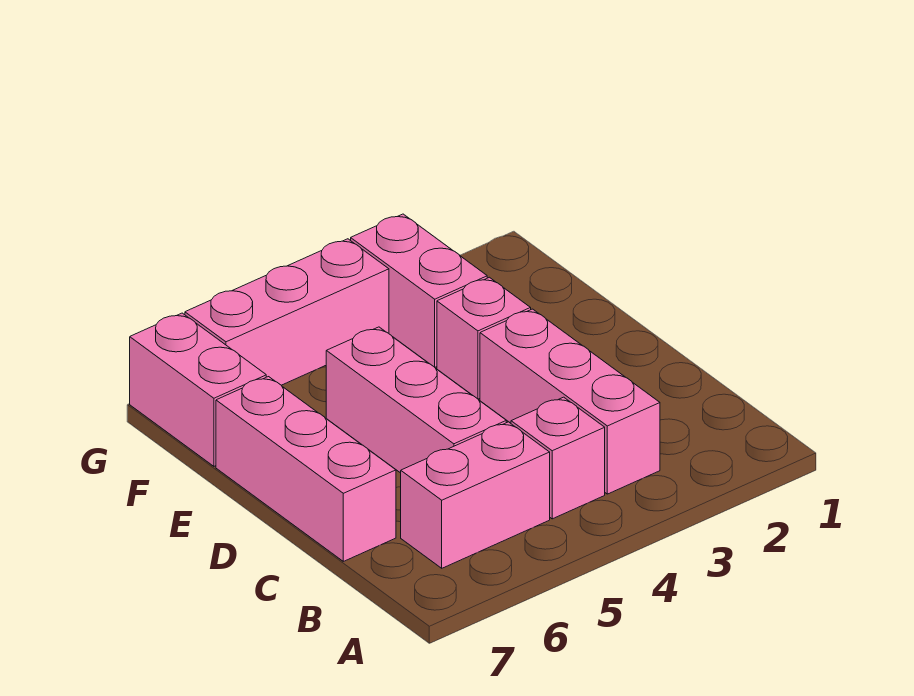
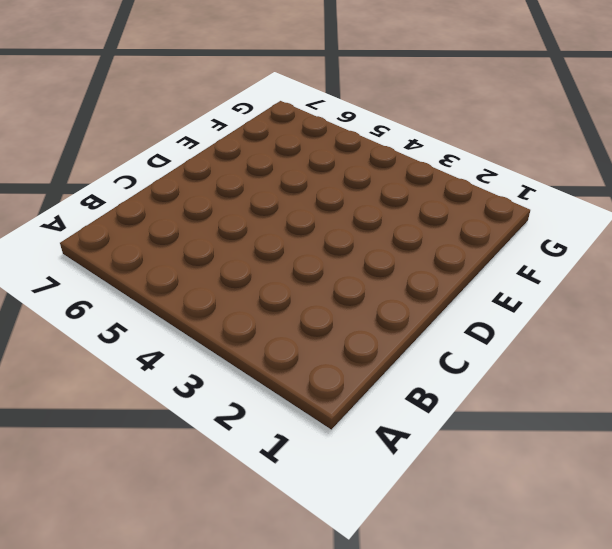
none -> pink brick B3:D3 level 1
none -> pink brick B4 level 1

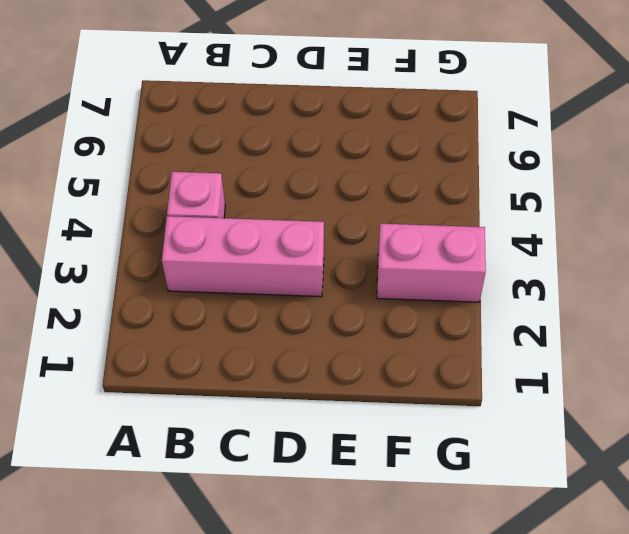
none -> pink brick B5:B6 level 1
none -> pink brick C5:E5 level 1

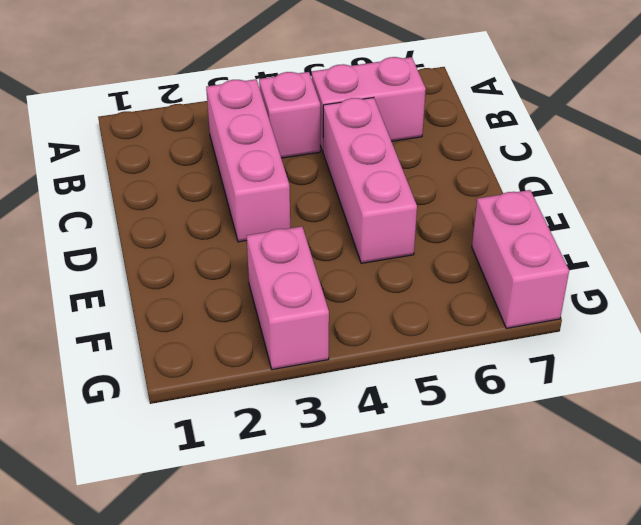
none -> pink brick C7:E7 level 1
none -> pink brick E3 level 1

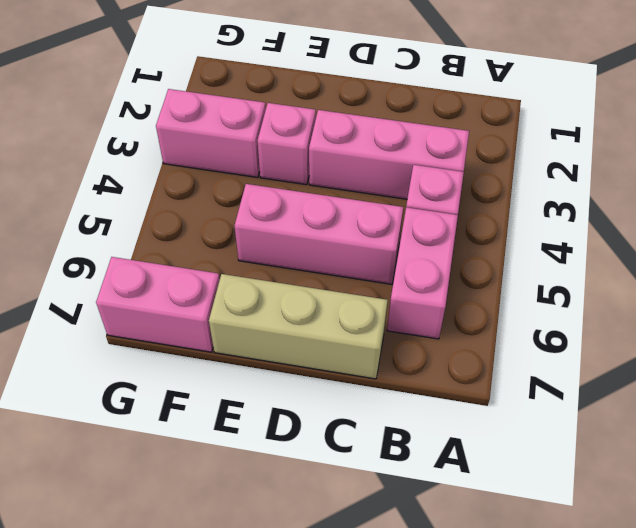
tan brick C7:E7 level 1 -> pink brick C7:E7 level 1
none -> pink brick G4:G6 level 1

